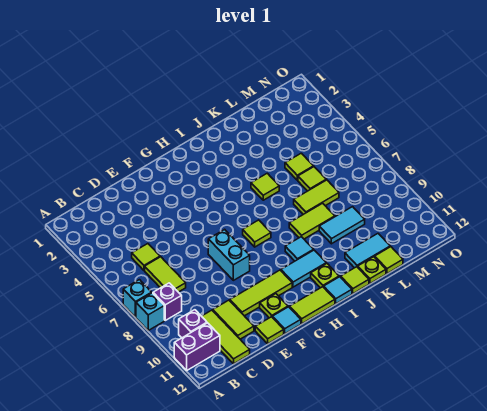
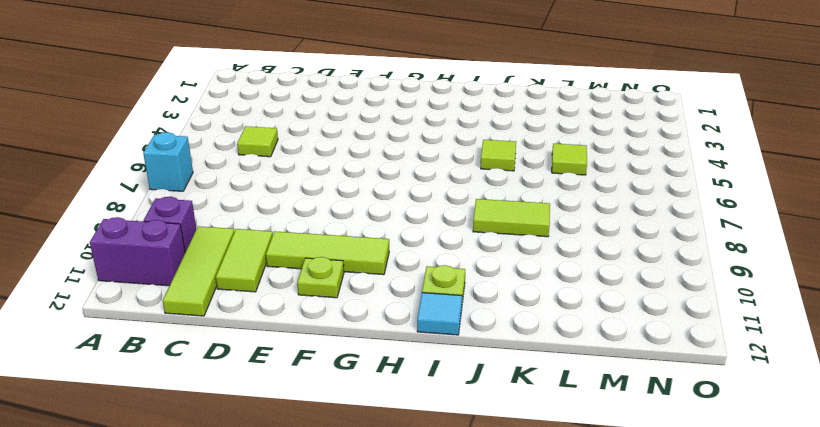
none -> cyan brick A8 level 1
none -> purple brick B8 level 1
none -> lime tile C6:C7 level 1
none -> lime tile E12 level 1

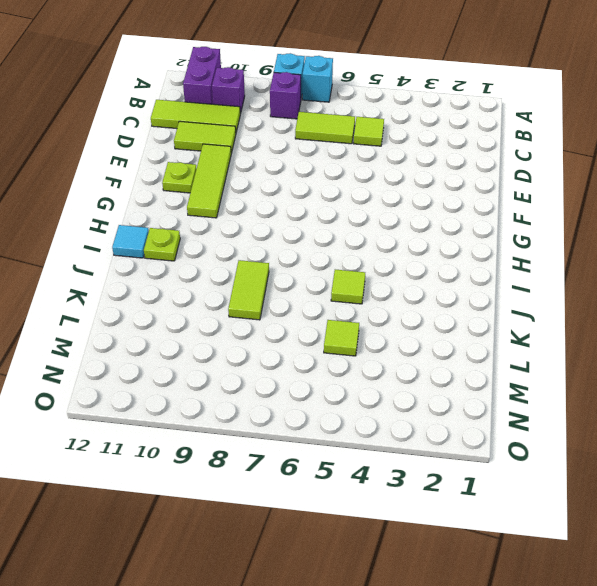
none -> lime tile E12 level 1
none -> cyan brick F7:F8 level 1
none -> cyan tile F12 level 1
none -> lime tile G12:H12 level 1

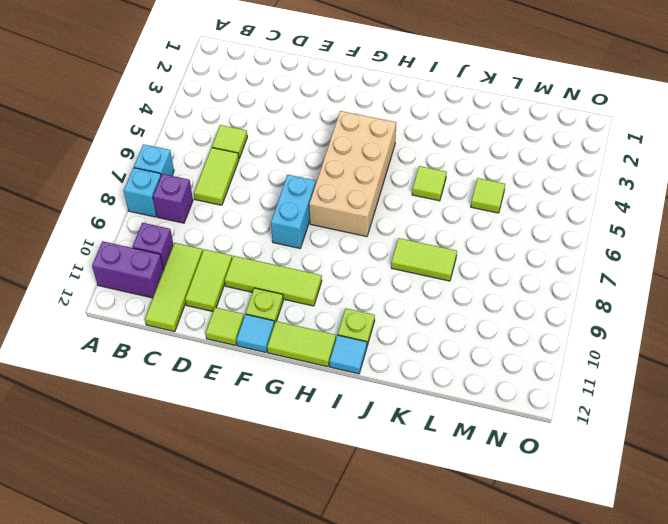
tan brick G4:H7 level 1 -> lime tile H7 level 1
none -> cyan tile H10:I10 level 1
none -> cyan tile I9 level 1
none -> lime tile J12 level 1
none -> lime tile K7:L7 level 1

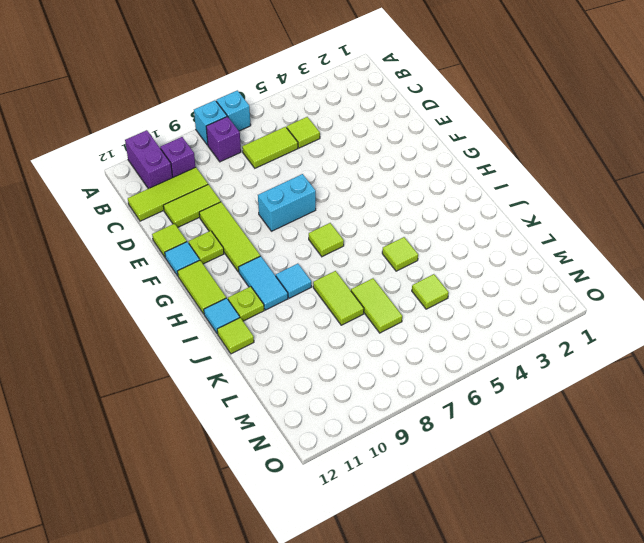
none -> cyan tile K9:L9 level 1
none -> cyan tile K11:L11 level 1
none -> lime plate K12 level 1
none -> lime tile L6 level 1

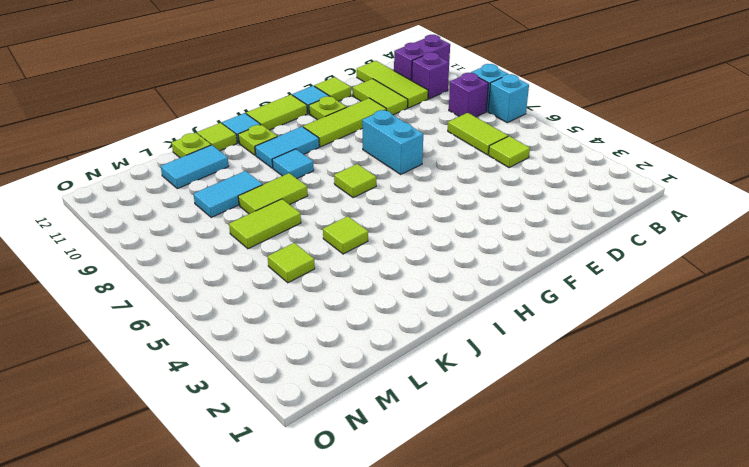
none -> lime tile L6 level 1
none -> lime tile L12 level 1

